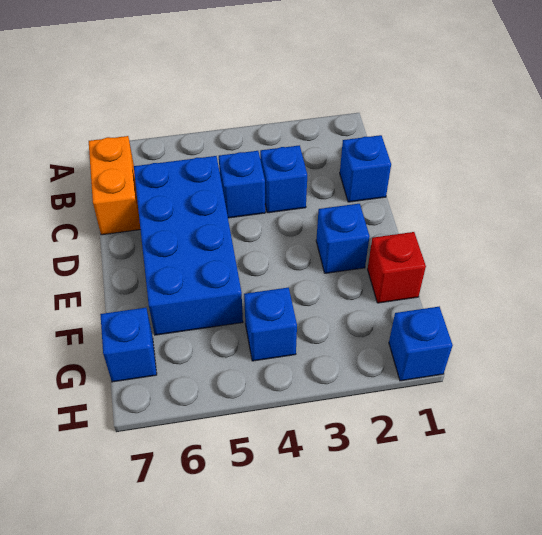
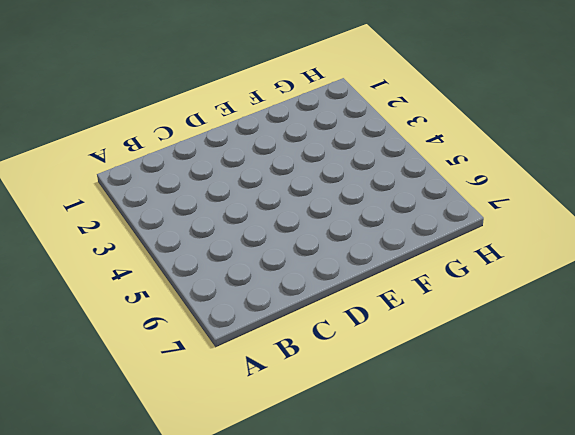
none -> orange brick B7:C7 level 1
none -> blue brick C1 level 1

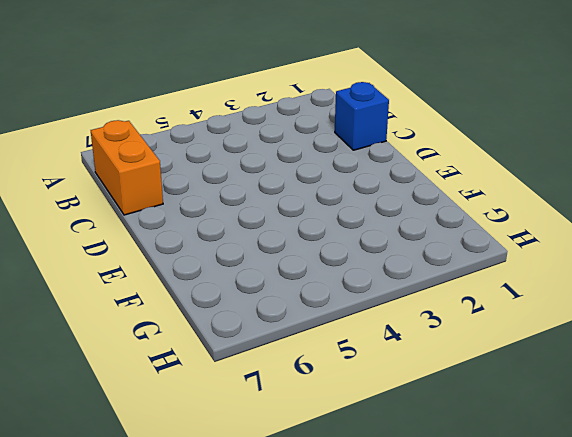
none -> blue brick C3 level 1
none -> blue brick C4 level 1

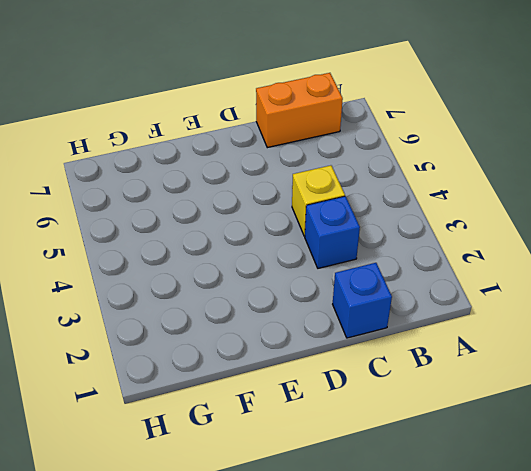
yellow brick C4 level 1 -> blue brick C4 level 1
none -> blue brick C5:F6 level 1
none -> blue brick E2 level 1

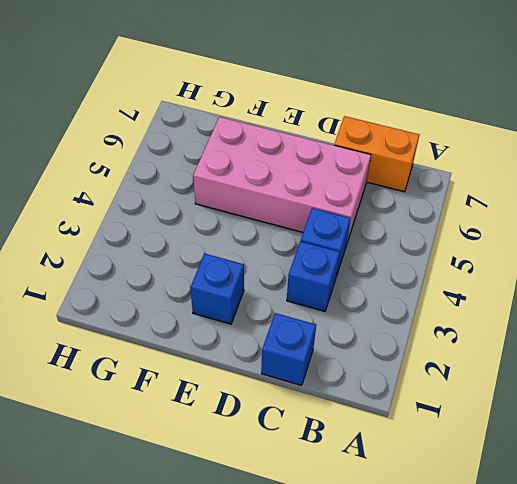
pink brick C5:F6 level 1 -> blue brick C5:F6 level 1
none -> red brick F1 level 1
none -> blue brick G4 level 1

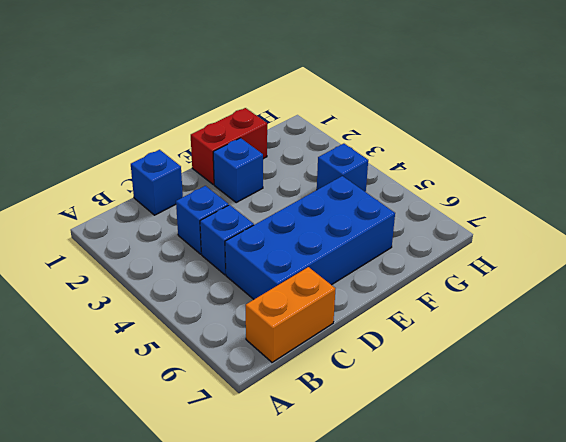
red brick E1:F1 level 1 -> red brick F1 level 1
none -> blue brick G7 level 1
none -> blue brick H1 level 1

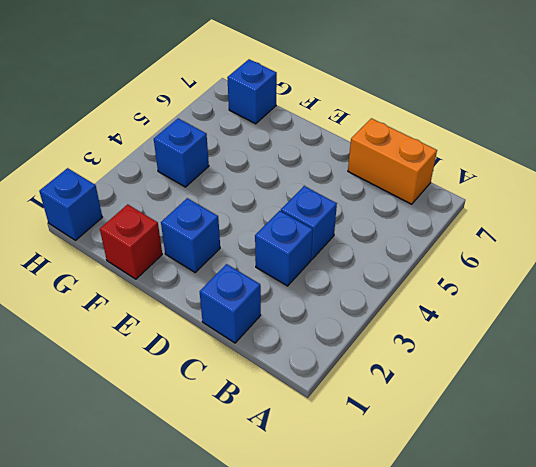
none -> blue brick C5:F6 level 1

